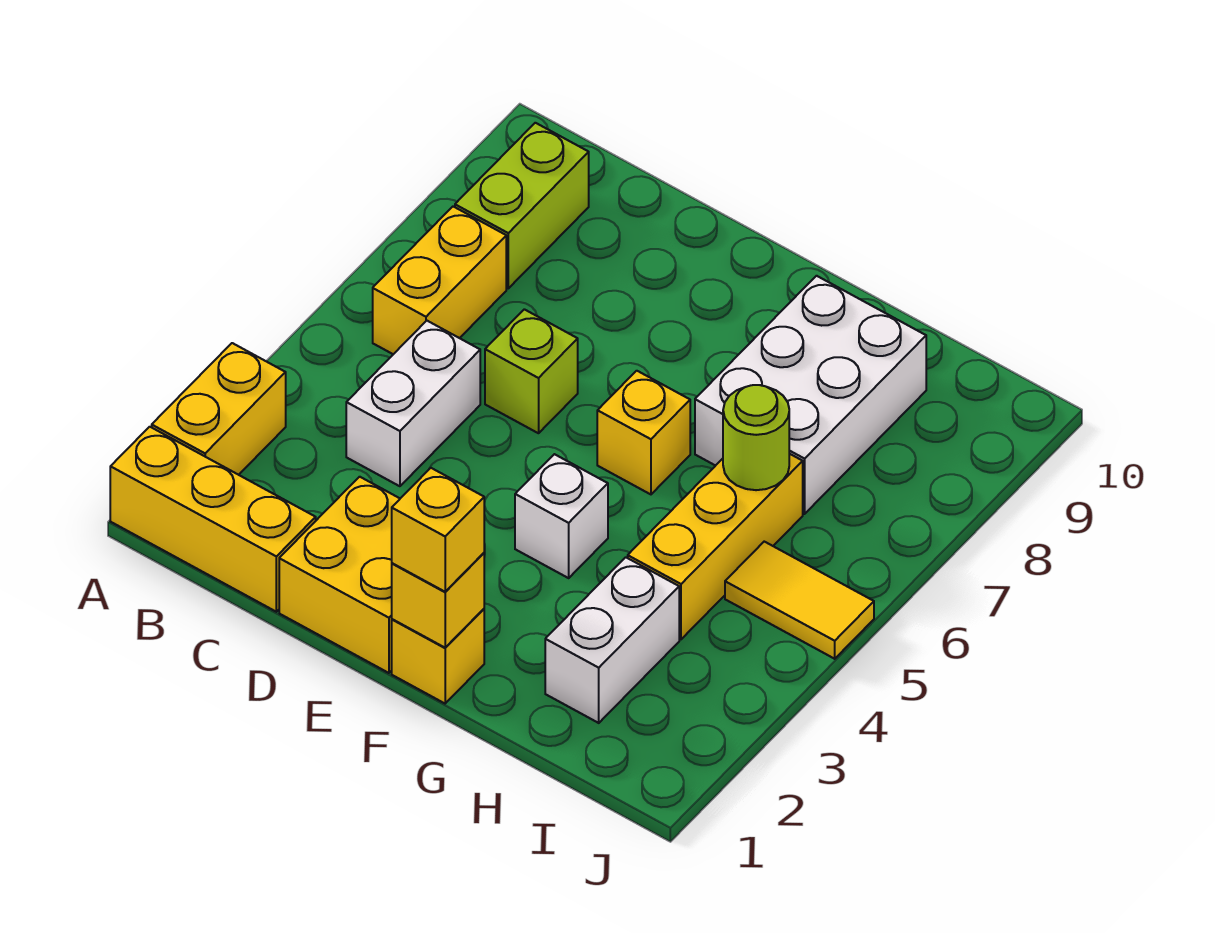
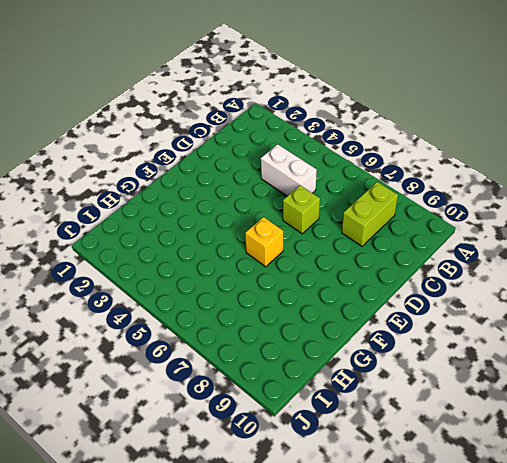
lime brick B8:C8 level 1 -> lime brick B8:B9 level 1
none -> yellow brick A1:C1 level 1
none -> yellow brick A2:A3 level 1
none -> yellow brick B6:B7 level 1

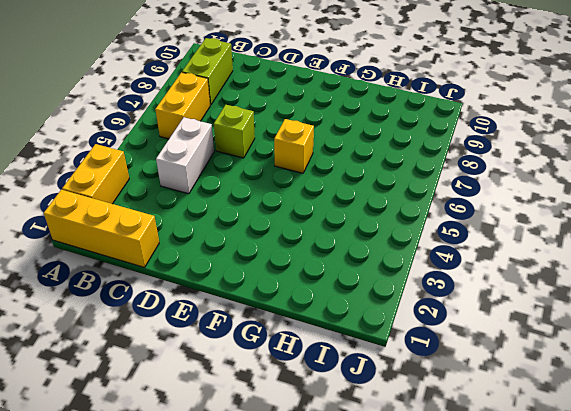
none -> yellow brick D1:E2 level 1
none -> yellow brick F1 level 1
none -> white brick F4 level 1

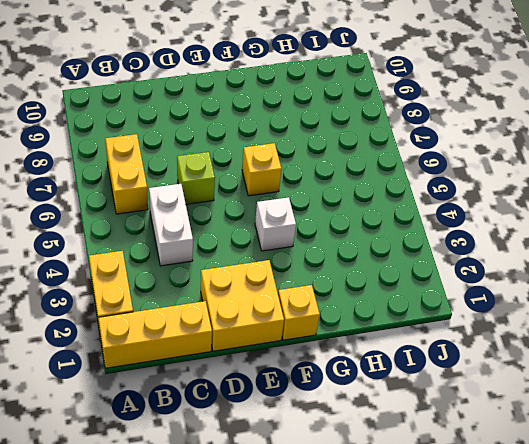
none -> lime brick B8:B9 level 1
none -> white brick G7:H9 level 1
none -> white brick H2:H3 level 1

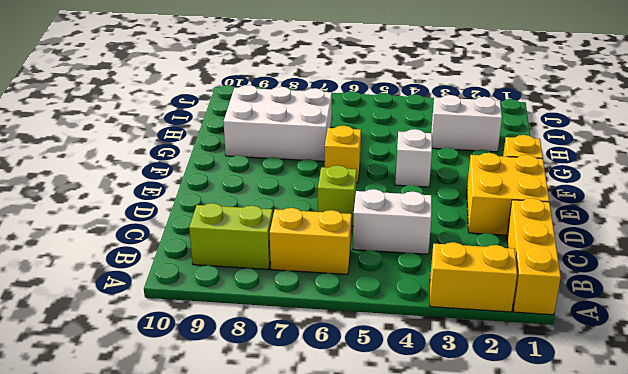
none -> yellow brick H4:H6 level 1
none -> yellow tile I5:J5 level 1
none -> yellow brick F1 level 2

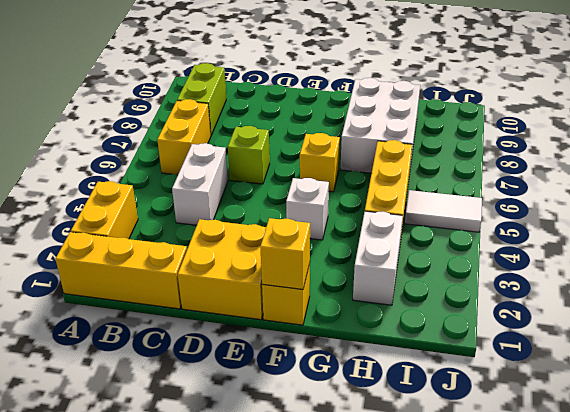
white tile I5:J5 level 1 -> yellow tile I5:J5 level 1
none -> lime round brick H6 level 2
none -> yellow brick F1 level 3

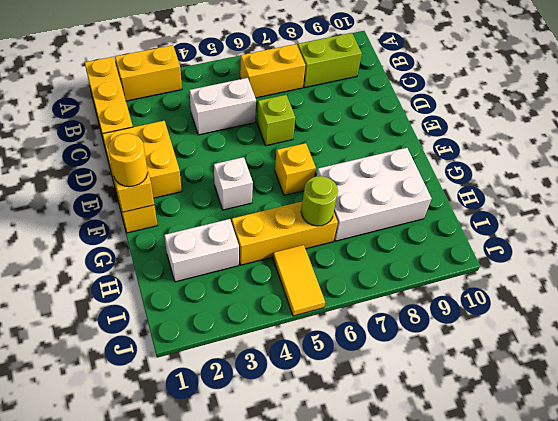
yellow round brick F1 level 3 -> yellow brick F1 level 3

